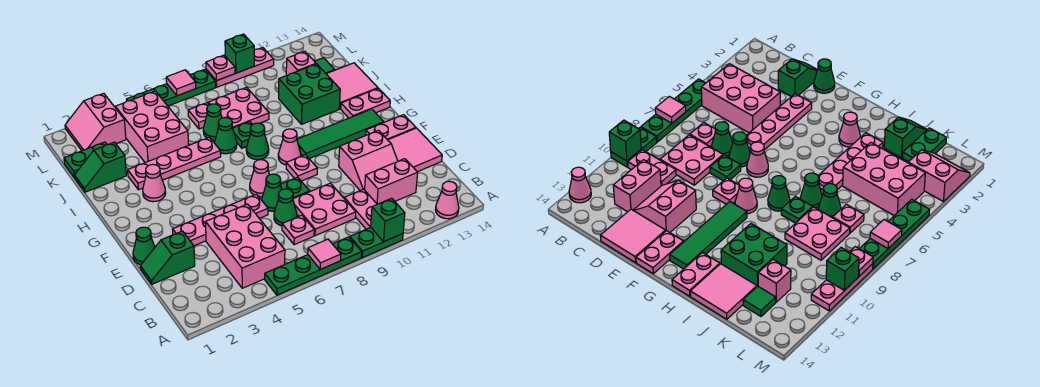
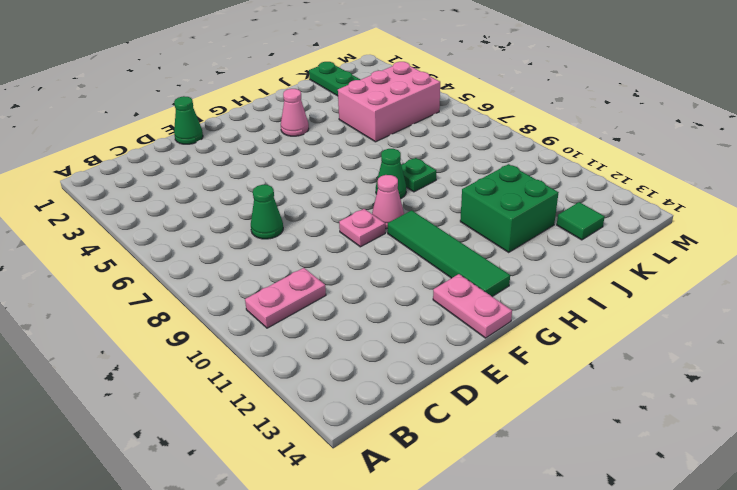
none -> green plate A5:A8 level 1
none -> green plate A9:A10 level 1
none -> pink cone A13 level 1
none -> pink brick B4:D5 level 1

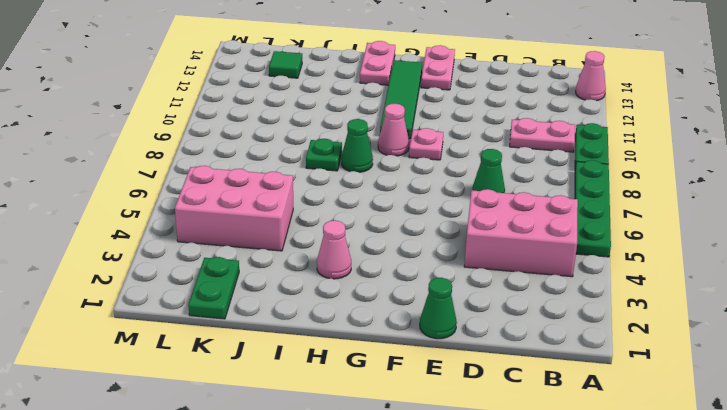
none -> pink plate C7 level 1
none -> pink plate C8:D9 level 1
none -> pink brick C11:C12 level 1
none -> green slope D1:D2 level 1 top 2

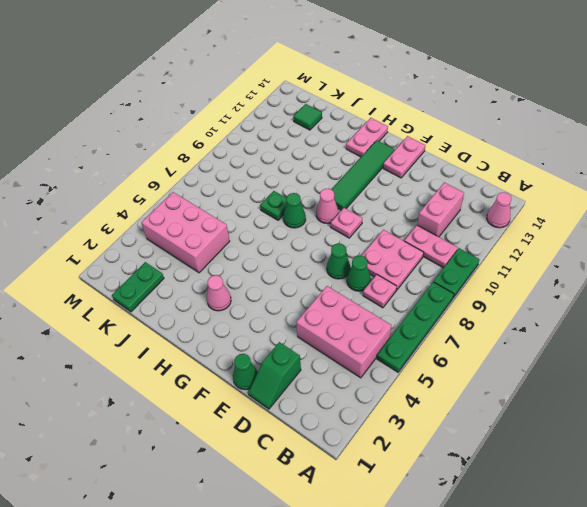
none -> pink slope D11:E12 level 1 top E
none -> pink tile D13:E14 level 1
none -> pink plate E3:E6 level 1
none -> green plate E8 level 1

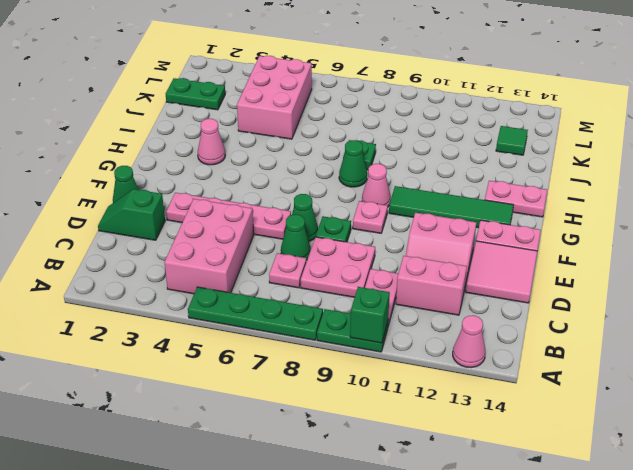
none -> pink cone F7 level 1
none -> pink plate I3:I6 level 1
none -> green cone I7 level 1
none -> green brick I11:J12 level 1

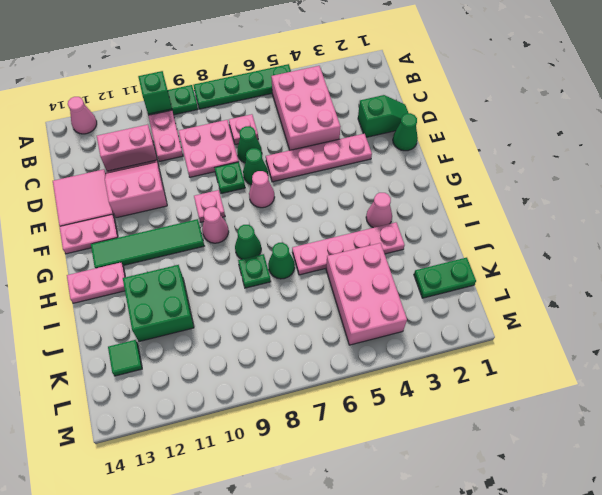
none -> pink tile I13:J14 level 1
none -> green slope J1:J2 level 1 top 2
none -> green cone J7 level 1
none -> pink plate J8:K9 level 1

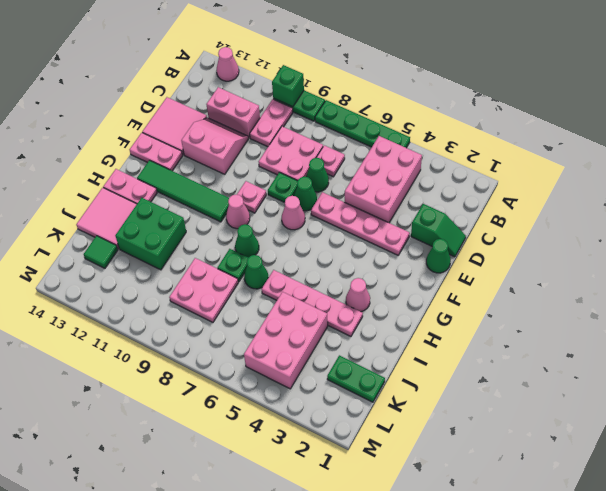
none -> green slope J1:J2 level 1 top 2
none -> green cone J7 level 1
none -> pink plate K7 level 1
none -> pink brick K12 level 1

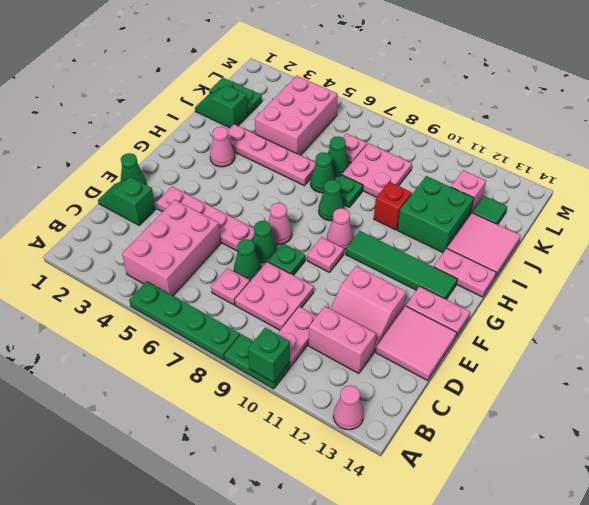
red brick I10 level 1 -> none
none -> pink slope L2:M3 level 1 top 3
none -> green plate M5:M8 level 1
none -> pink plate M9:M11 level 1
none -> pink tile A7 level 2

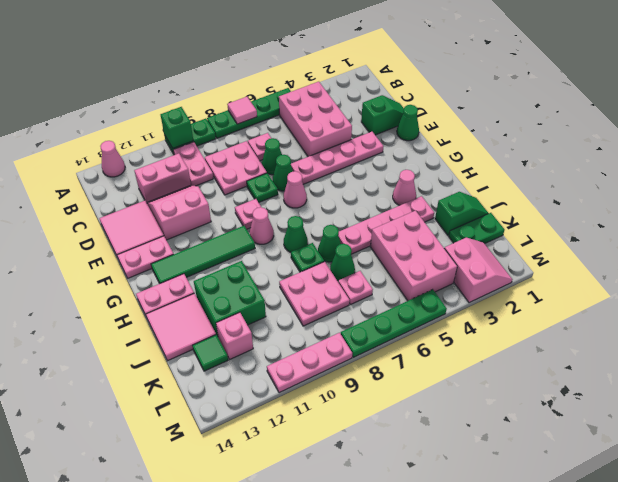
none -> pink tile M7 level 2
none -> pink plate M9 level 2
none -> green brick M10 level 2

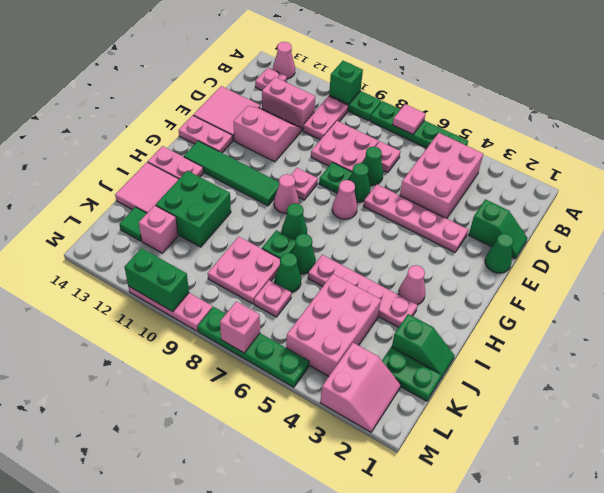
pink plate B13 level 1 -> pink plate M9 level 2
pink brick M7 level 2 -> pink tile M7 level 2
green brick M10:M11 level 2 -> green brick M10 level 2

